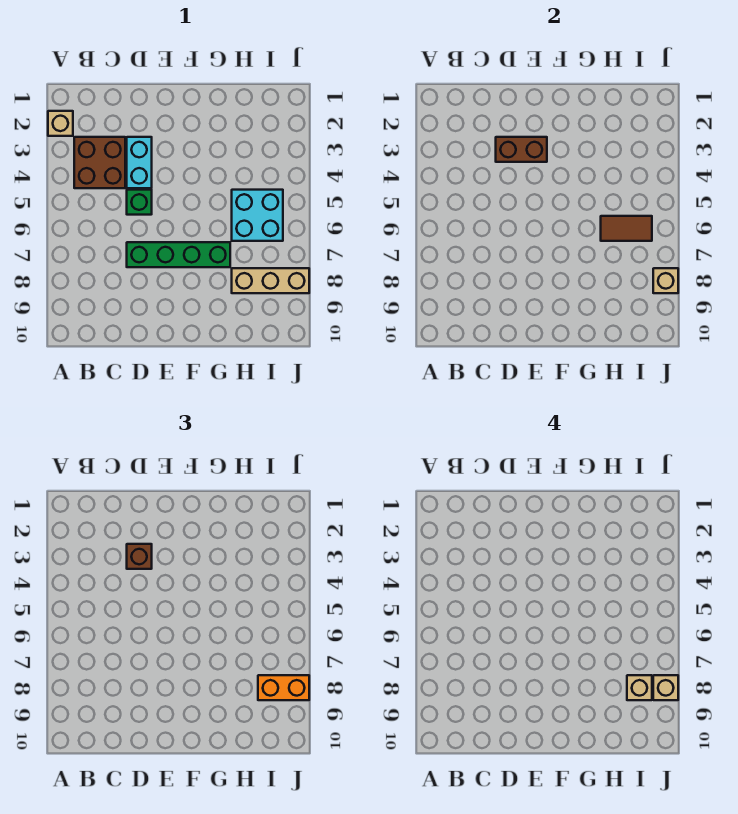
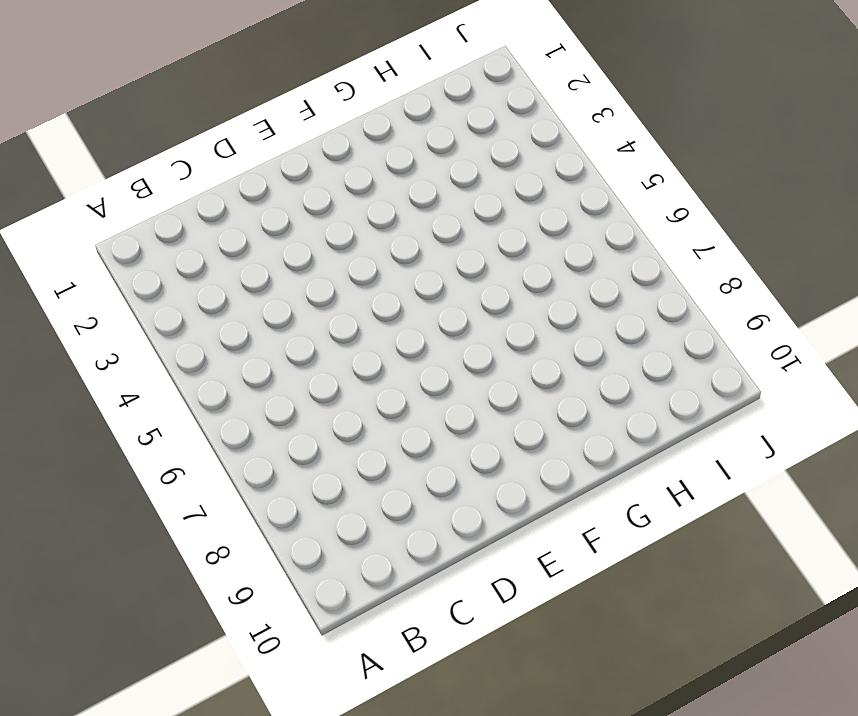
none -> tan brick A2 level 1
none -> brown brick B3:C4 level 1
none -> cyan brick D3:D4 level 1

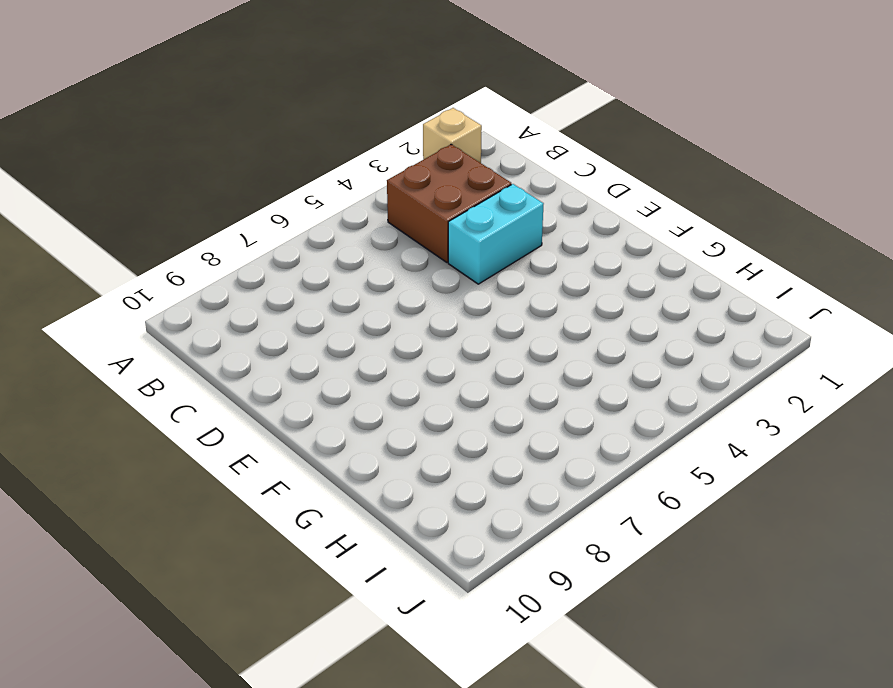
none -> green brick D5 level 1
none -> green brick D7:G7 level 1
none -> cyan brick H5:I6 level 1

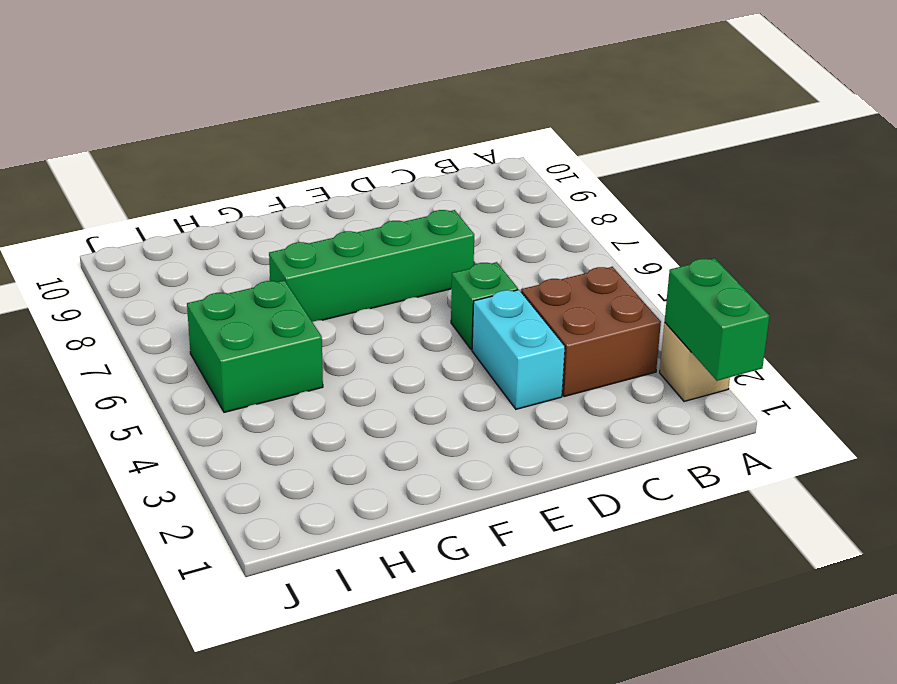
green brick A1:A2 level 2 -> none
green brick H5:I6 level 1 -> cyan brick H5:I6 level 1
none -> tan brick H8:J8 level 1
none -> brown brick D3:E3 level 2
none -> brown tile H6:I6 level 2

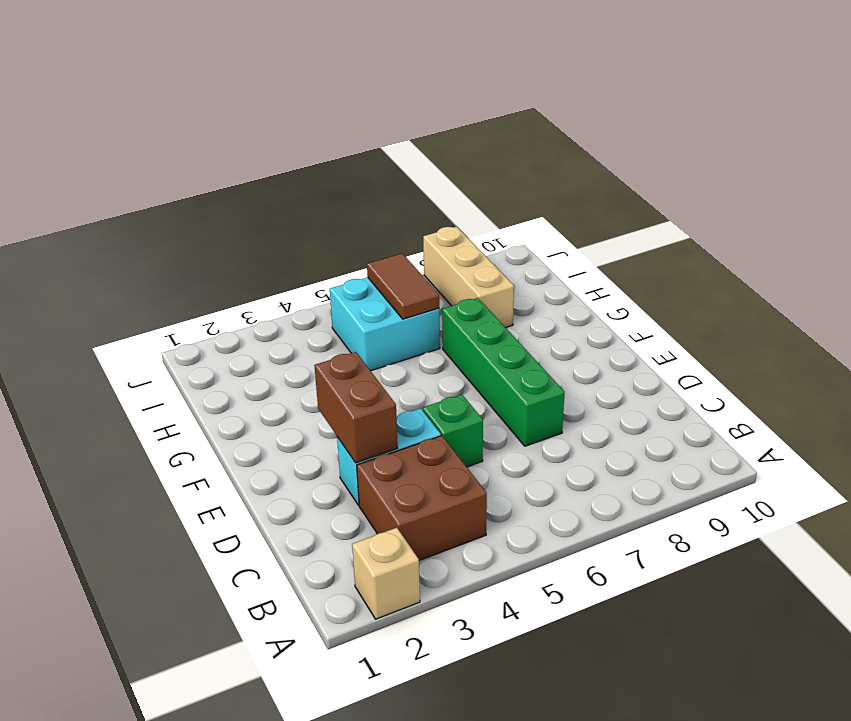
none -> tan brick J8 level 2
none -> brown brick D3 level 3
none -> orange brick I8:J8 level 3

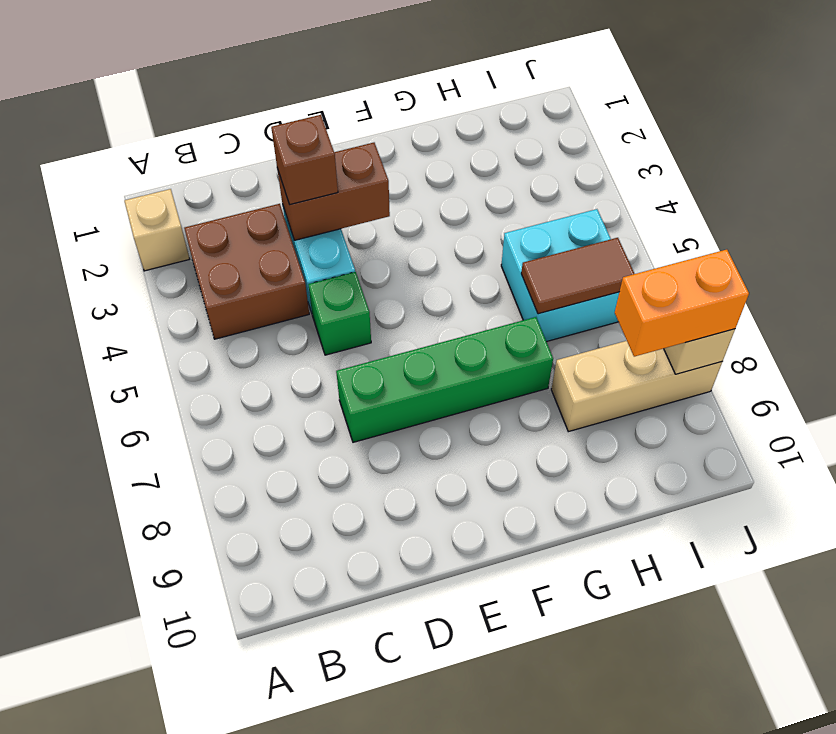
none -> tan brick I8 level 4
none -> tan brick J8 level 4

